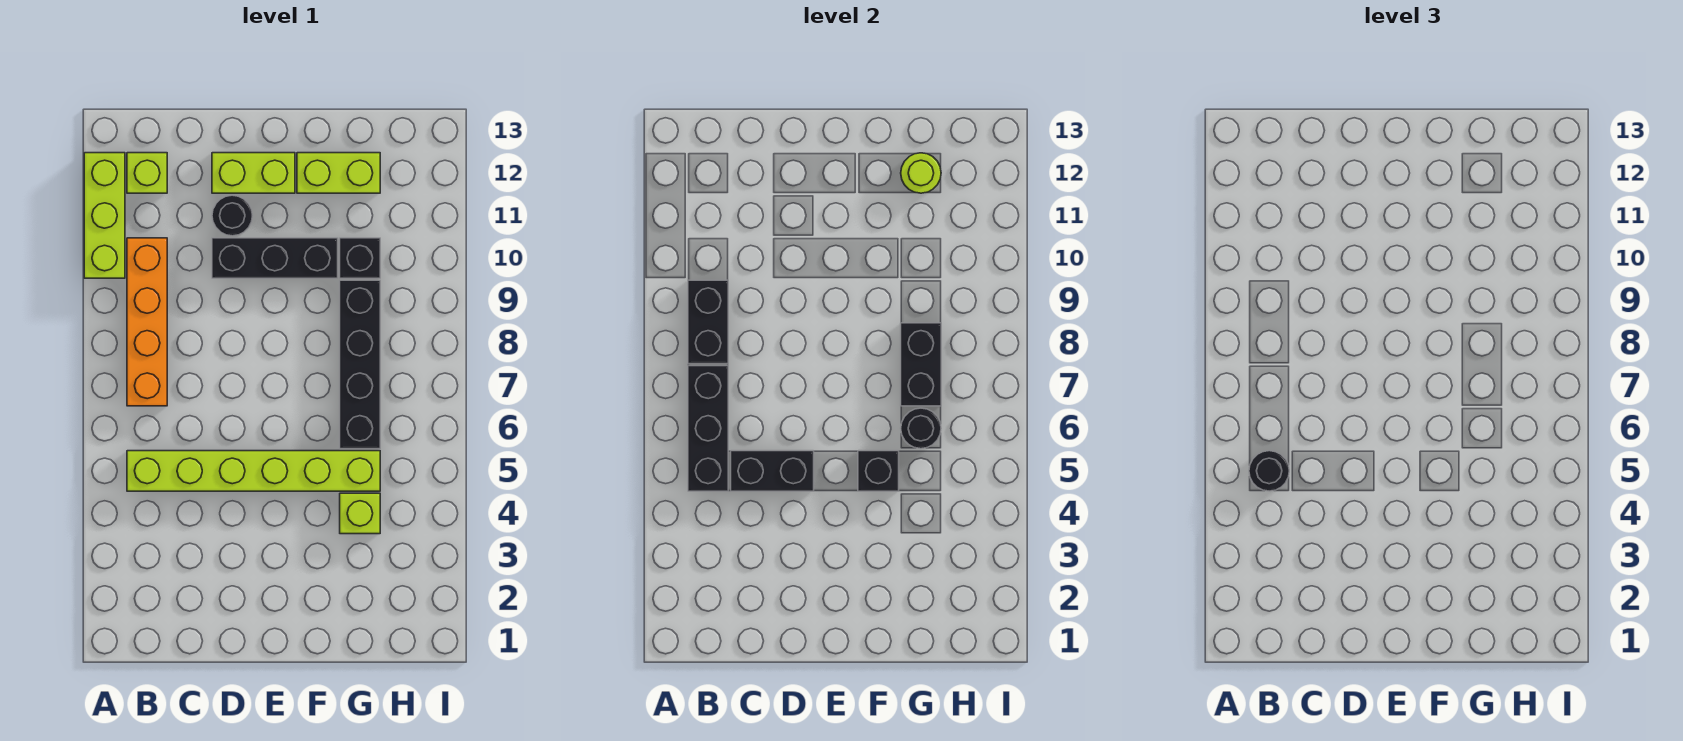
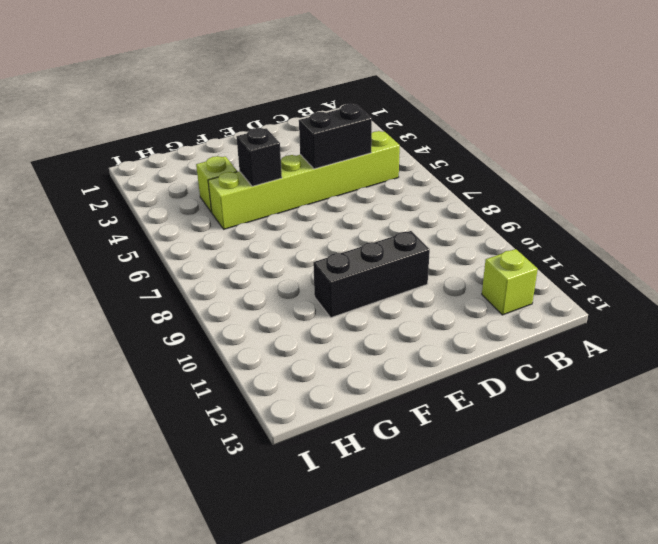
none -> lime brick A10:A12 level 1
none -> orange brick B7:B10 level 1
none -> black round brick D11 level 1

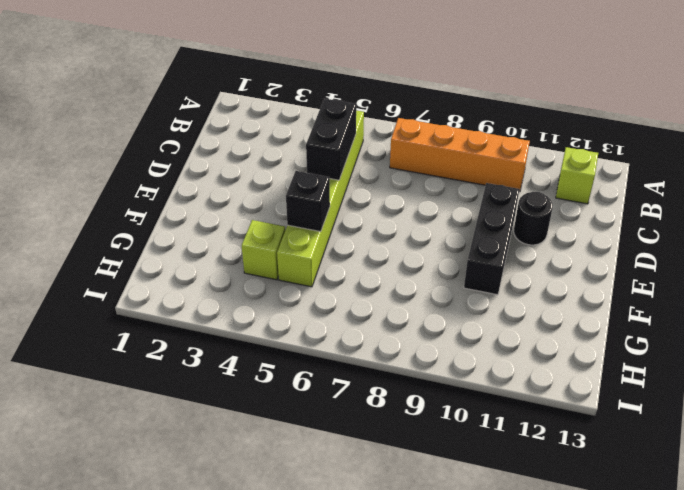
none -> lime brick A10:A12 level 1
none -> lime brick D12:E12 level 1
none -> lime brick F12:G12 level 1

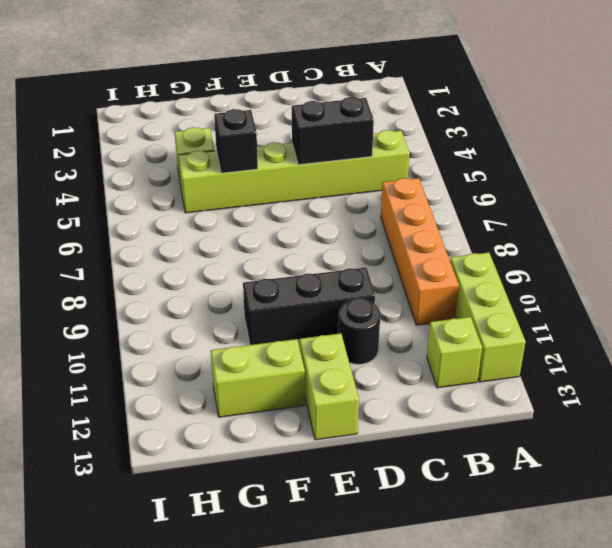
lime brick E12:E13 level 1 -> lime brick D12:E12 level 1
none -> black brick G6:G9 level 1
none -> black brick G10 level 1
none -> black brick B5:B7 level 2

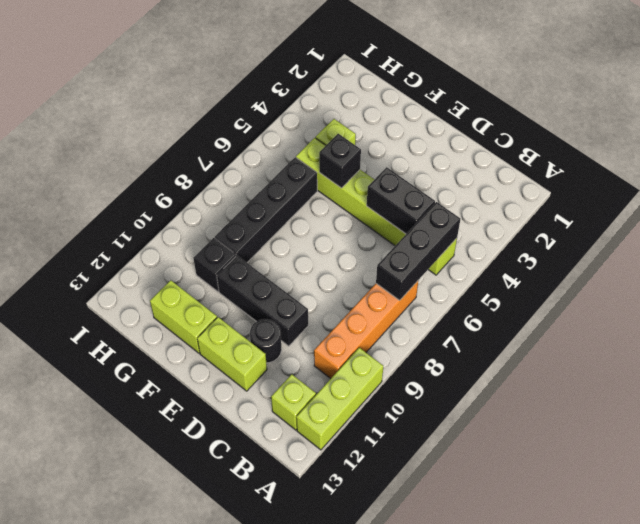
none -> black brick B8:B9 level 2
none -> black round brick G6 level 2
none -> black brick G7:G8 level 2

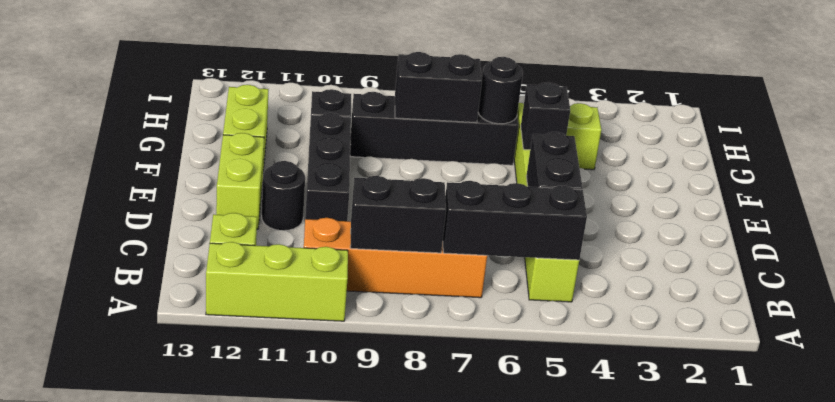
none -> lime round brick G12 level 2
none -> black round brick B5 level 3

